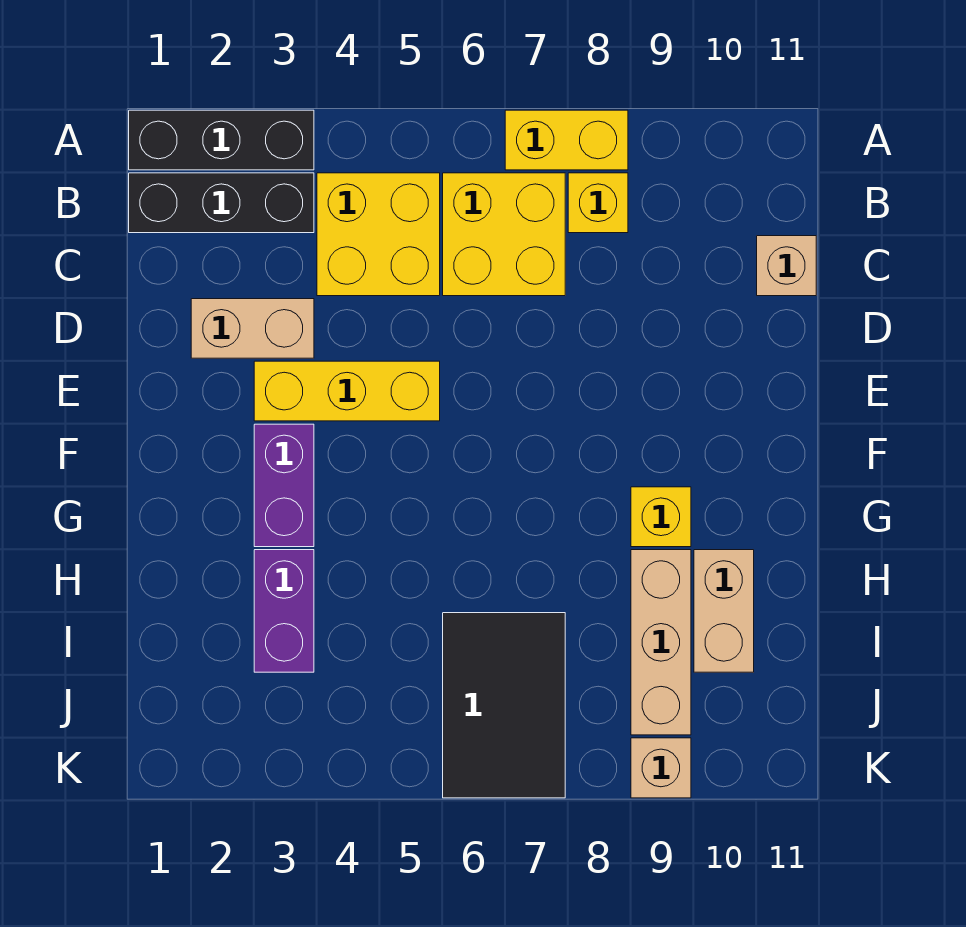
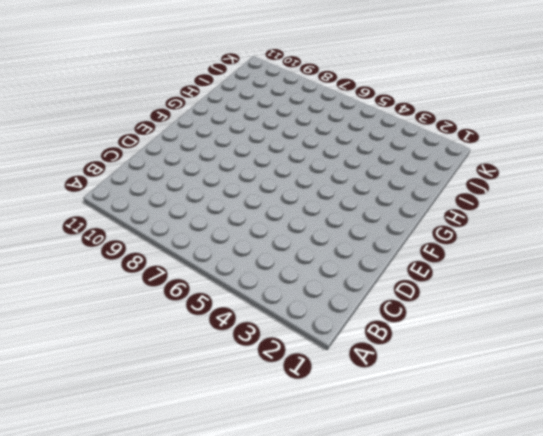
none -> black brick A1:A3 level 1
none -> yellow brick A7:A8 level 1
none -> black brick B1:B3 level 1

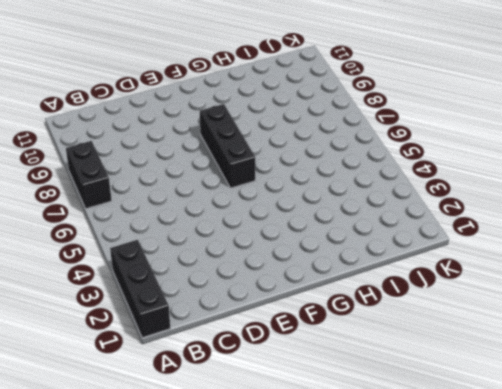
black brick A7:A8 level 1 -> yellow brick A7:A8 level 1
black brick F6:F8 level 1 -> black brick B1:B3 level 1
none -> yellow brick B4:C5 level 1
none -> yellow brick B6:C7 level 1
none -> yellow brick B8 level 1

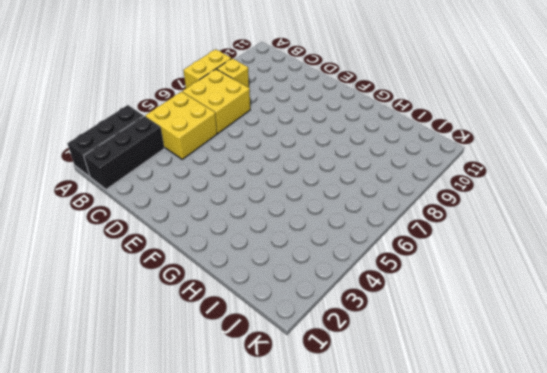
none -> tan brick C11 level 1
none -> tan brick D2:D3 level 1
none -> yellow brick E3:E5 level 1

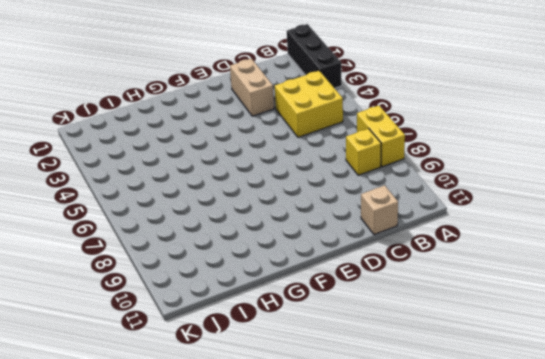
none -> black brick B1:B3 level 1
none -> yellow brick B6:C7 level 1
none -> yellow brick E3:E5 level 1

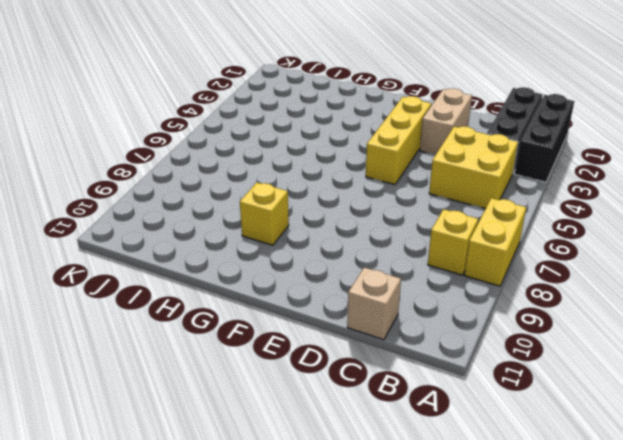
none -> yellow brick B6:C7 level 1
none -> purple brick F3:G3 level 1
none -> purple brick H3:I3 level 1

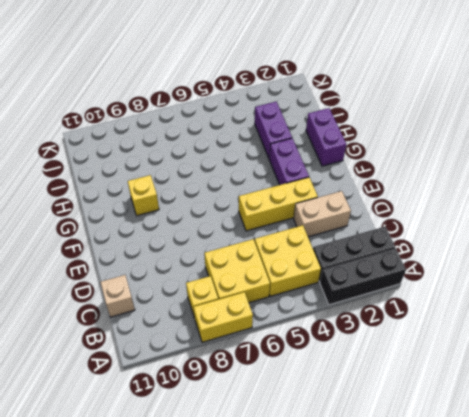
purple brick G1:H1 level 1 -> none
none -> tan brick H9:J9 level 1
none -> tan brick H10:I10 level 1
none -> black tile I6:K7 level 1

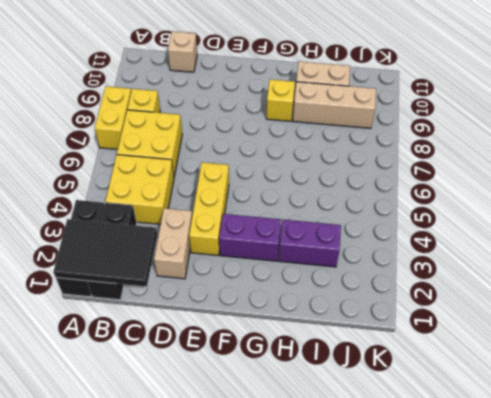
black tile A1:C2 level 2 -> black tile I6:K7 level 1
none -> tan brick K9 level 1

